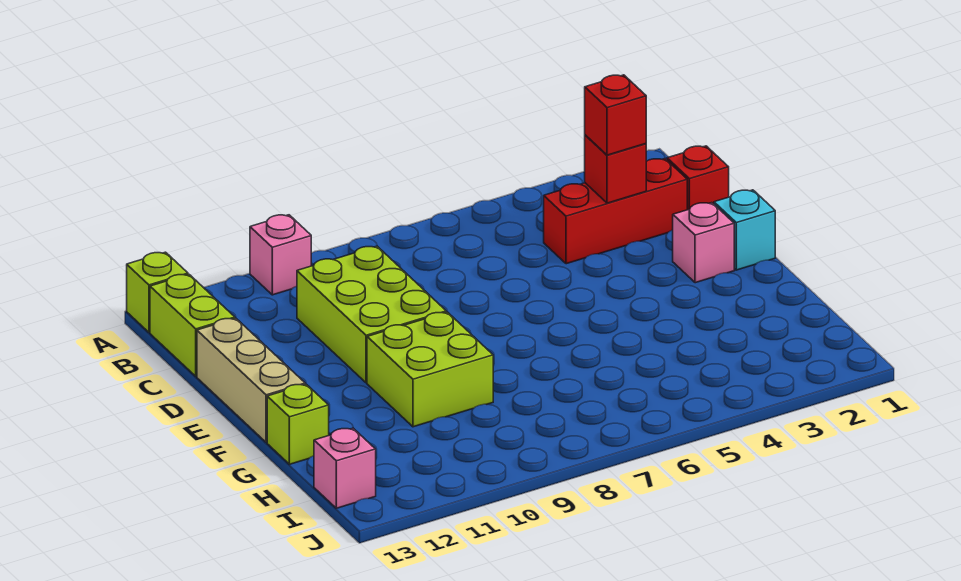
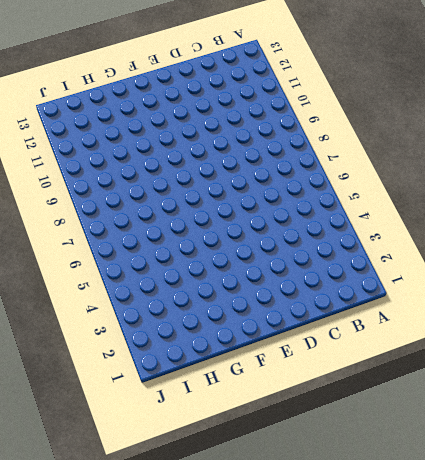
none -> pink brick A10 level 1
none -> lime brick A13 level 1
none -> lime brick B13:C13 level 1

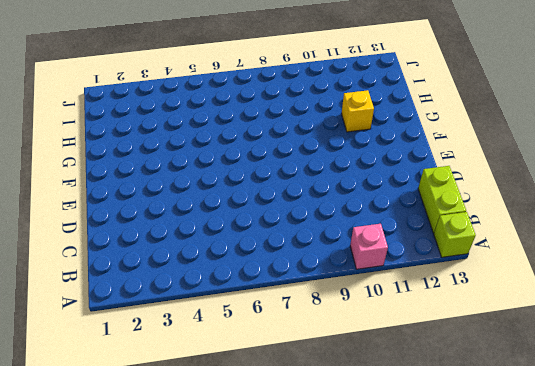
yellow brick G11 level 1 -> none
none -> red brick C1 level 1
none -> red brick C2:C4 level 1
none -> lime brick C9:E10 level 1

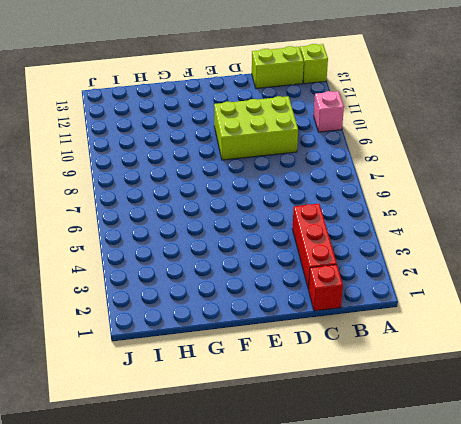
none -> tan brick D13:F13 level 1
none -> cyan brick E1 level 1
none -> pink brick E2 level 1

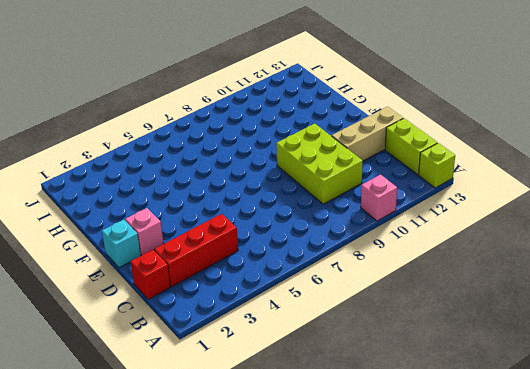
tan brick D11:D13 level 1 -> tan brick D13:F13 level 1
none -> lime brick F9:G10 level 1
none -> lime brick G13 level 1
none -> pink brick I13 level 1

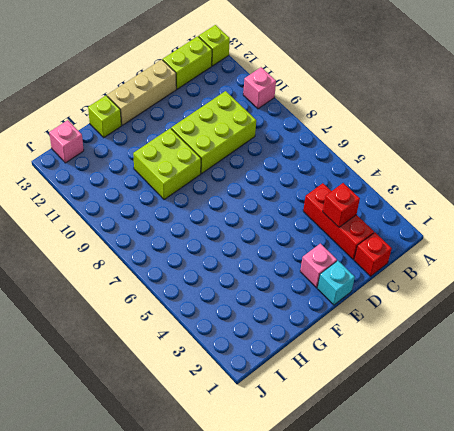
none -> red brick C3 level 3

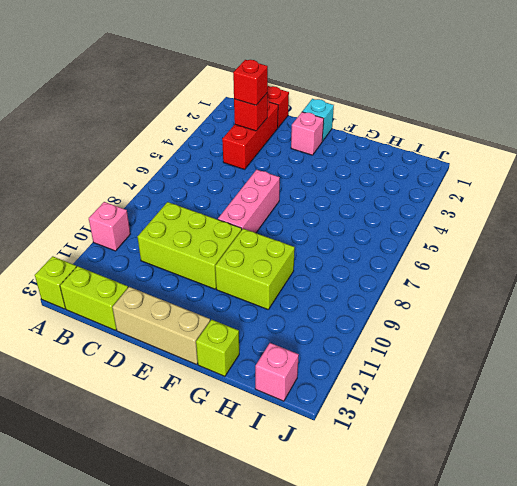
pink brick E6:E8 level 1 -> none

